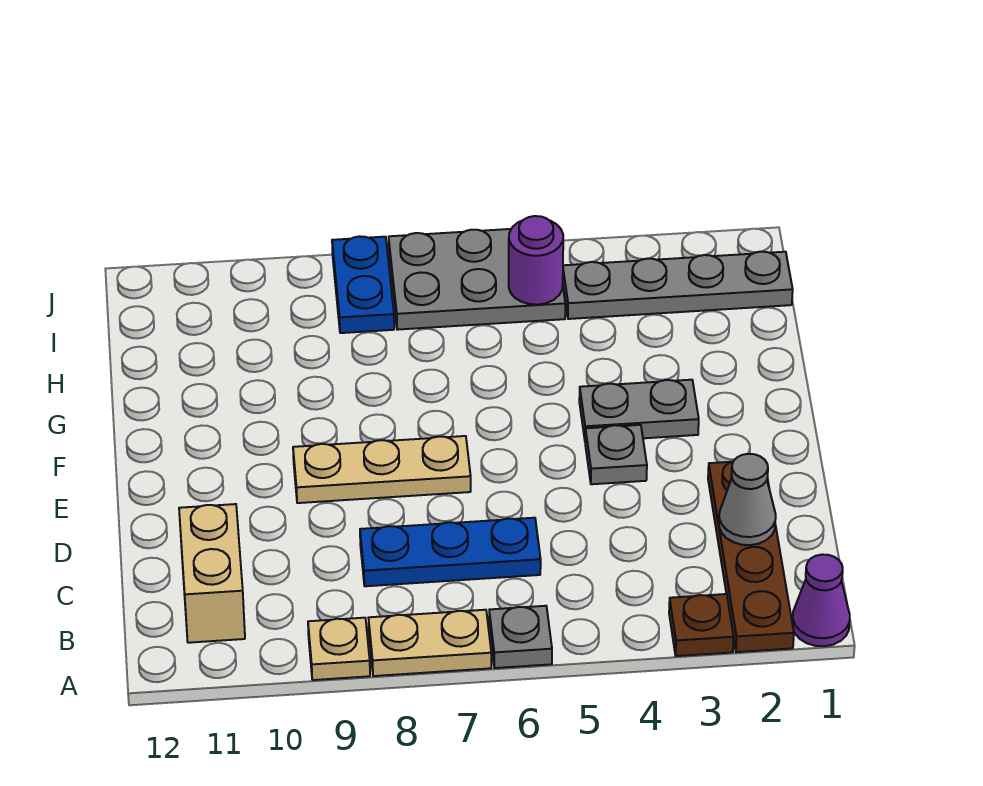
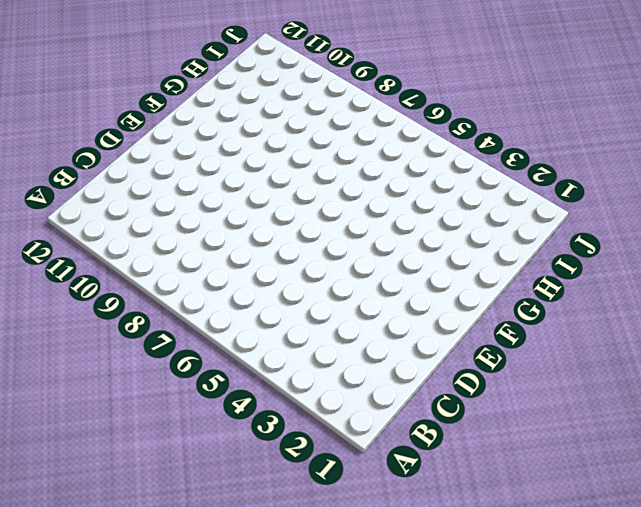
none -> purple cone A1 level 1
none -> brown plate A2:D2 level 1
none -> brown plate A3 level 1

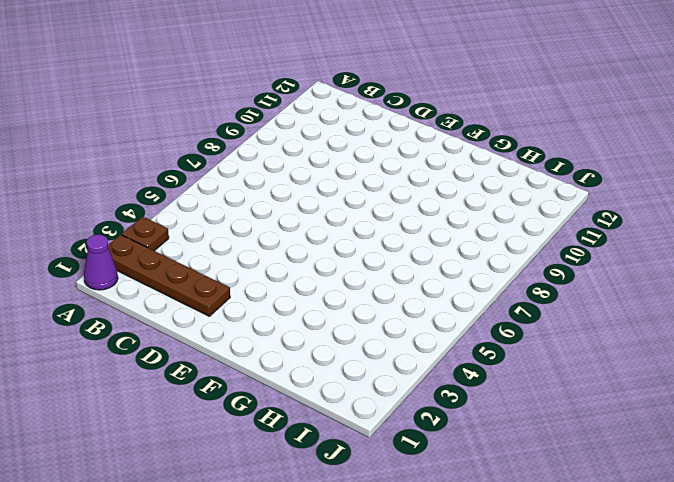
none -> grey plate A6 level 1
none -> tan plate A7:A8 level 1
none -> tan plate A9 level 1

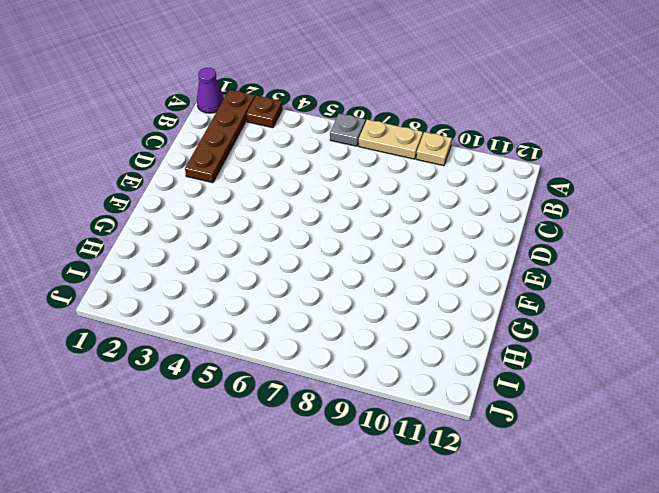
none -> tan brick B11:C11 level 1
none -> blue plate C6:C8 level 1
none -> grey plate E4 level 1

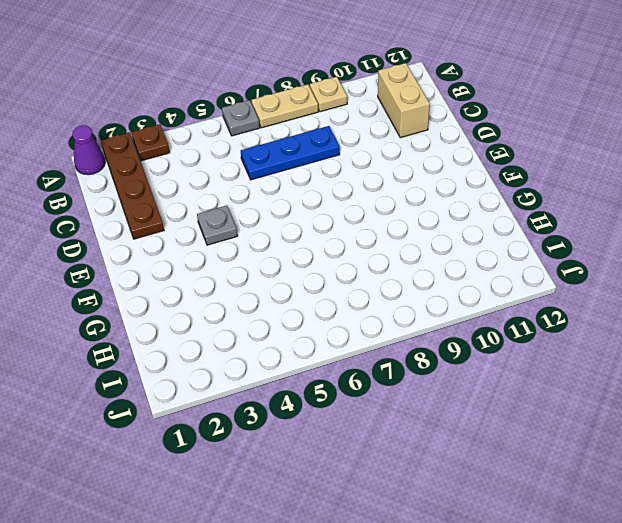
none -> tan plate E7:E9 level 1
none -> grey plate F3:F4 level 1
none -> grey plate I1:I4 level 1

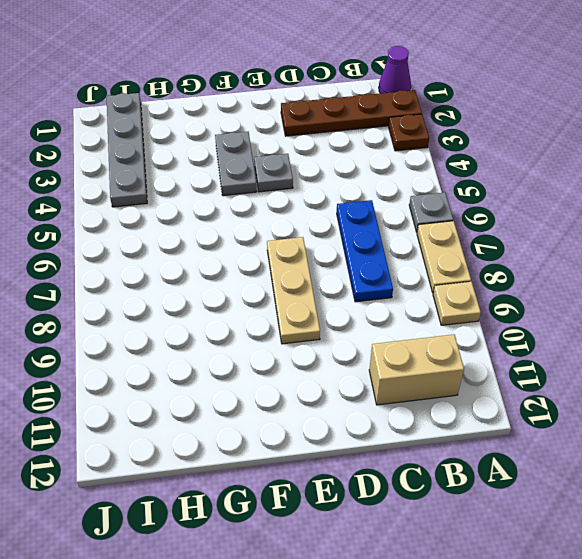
none -> grey plate I5:J7 level 1
none -> blue plate I8:J8 level 1
none -> grey cone C2 level 2

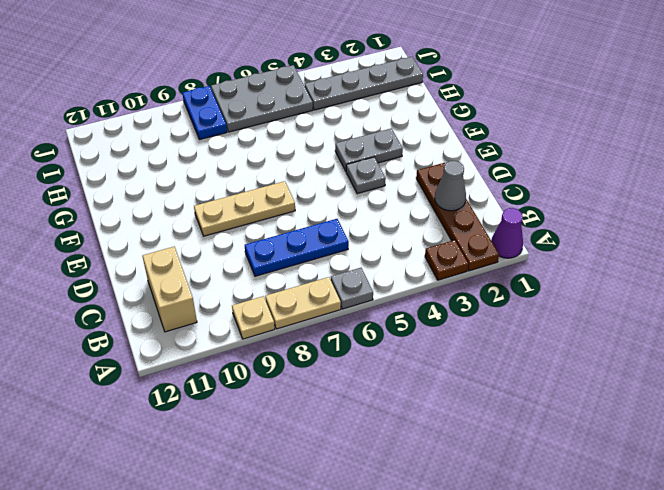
none -> purple round brick I5 level 2

